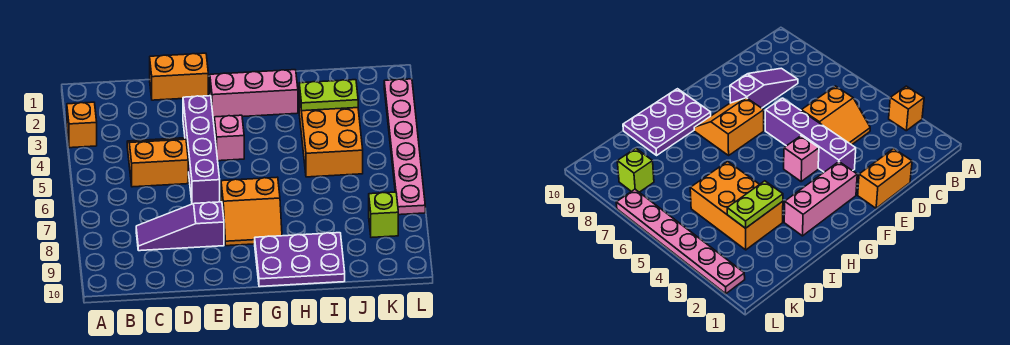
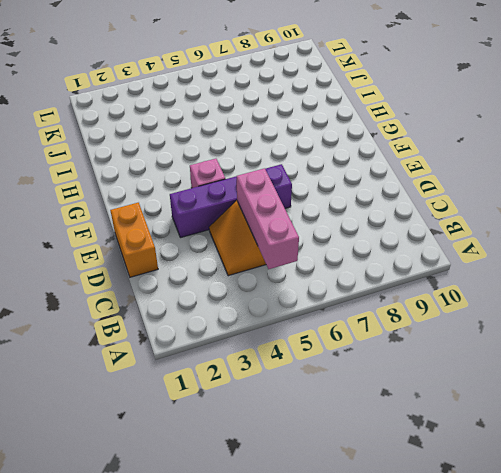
pink brick B5:D5 level 2 -> pink brick F2:H2 level 1
none -> orange brick A3 level 1
none -> purple slope C8:E8 level 1 top E
none -> orange slope F7:G8 level 1 top 7

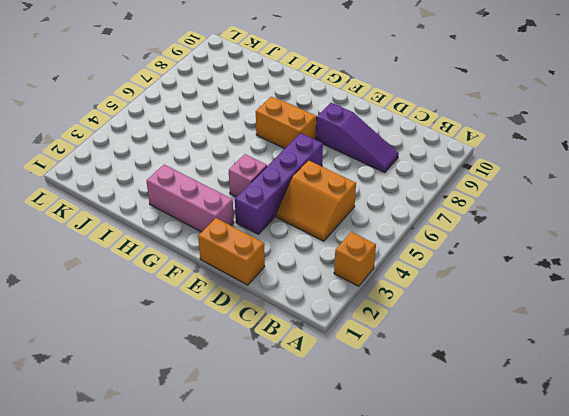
none -> purple plate G9:I10 level 1
none -> orange brick I3:J5 level 1
none -> lime brick K8 level 1

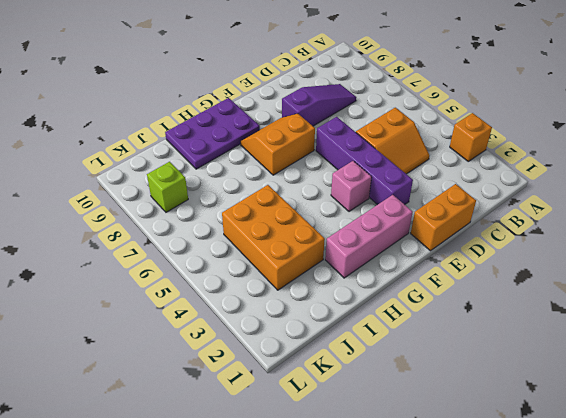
none -> pink plate L2:L7 level 1
none -> lime plate I3:J3 level 2

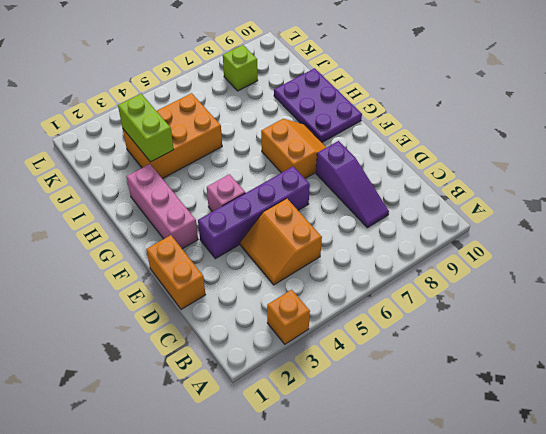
lime brick I3:J3 level 2 -> lime plate I3:J3 level 2
none -> pink plate L2:L7 level 1

